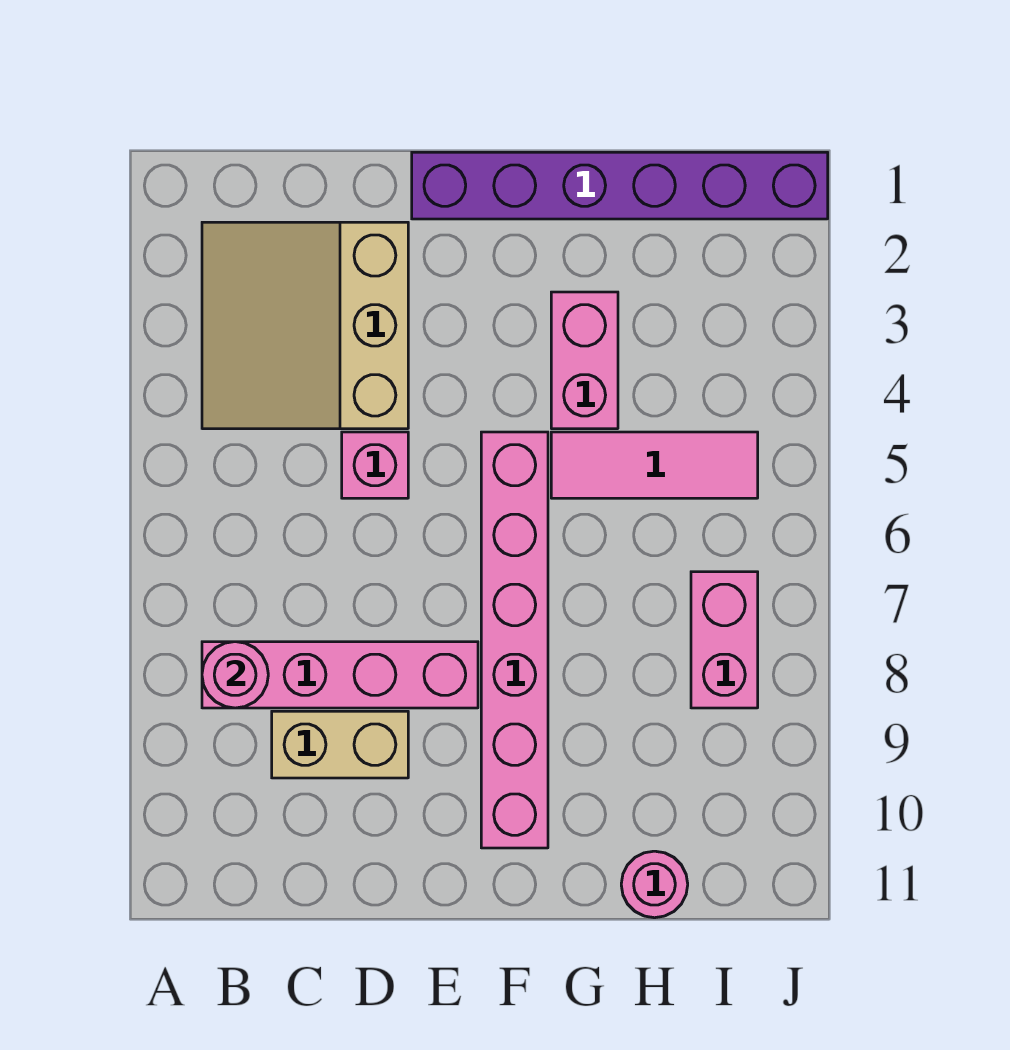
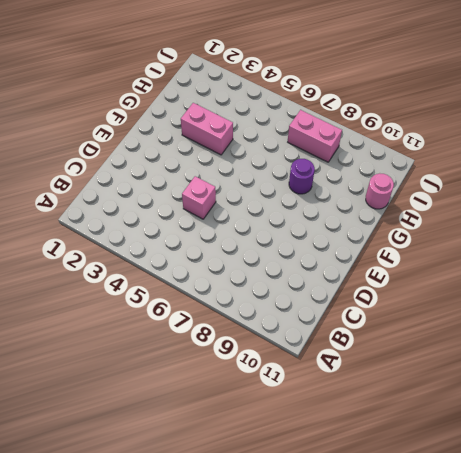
purple round brick G8 level 1 -> none
none -> tan slope B2:D4 level 1 top D
none -> pink brick B8:E8 level 1

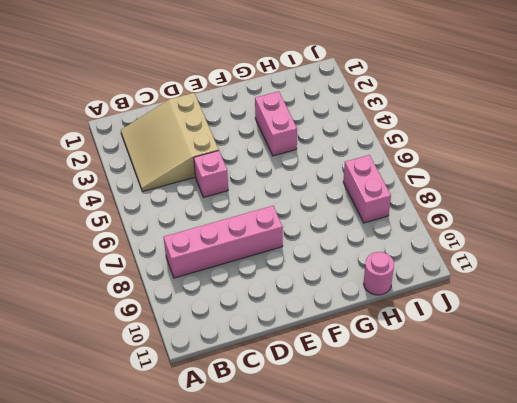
none -> tan brick C9:D9 level 1
none -> purple brick E1:J1 level 1

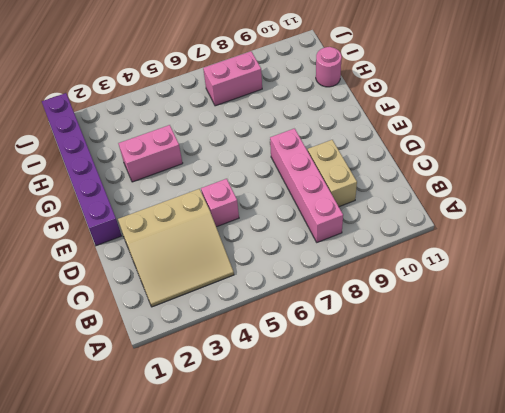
none -> pink brick F5:F10 level 1
none -> pink tile G5:I5 level 1

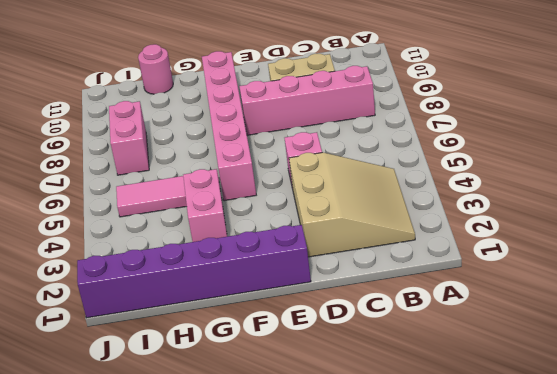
none -> pink round brick B8 level 2

